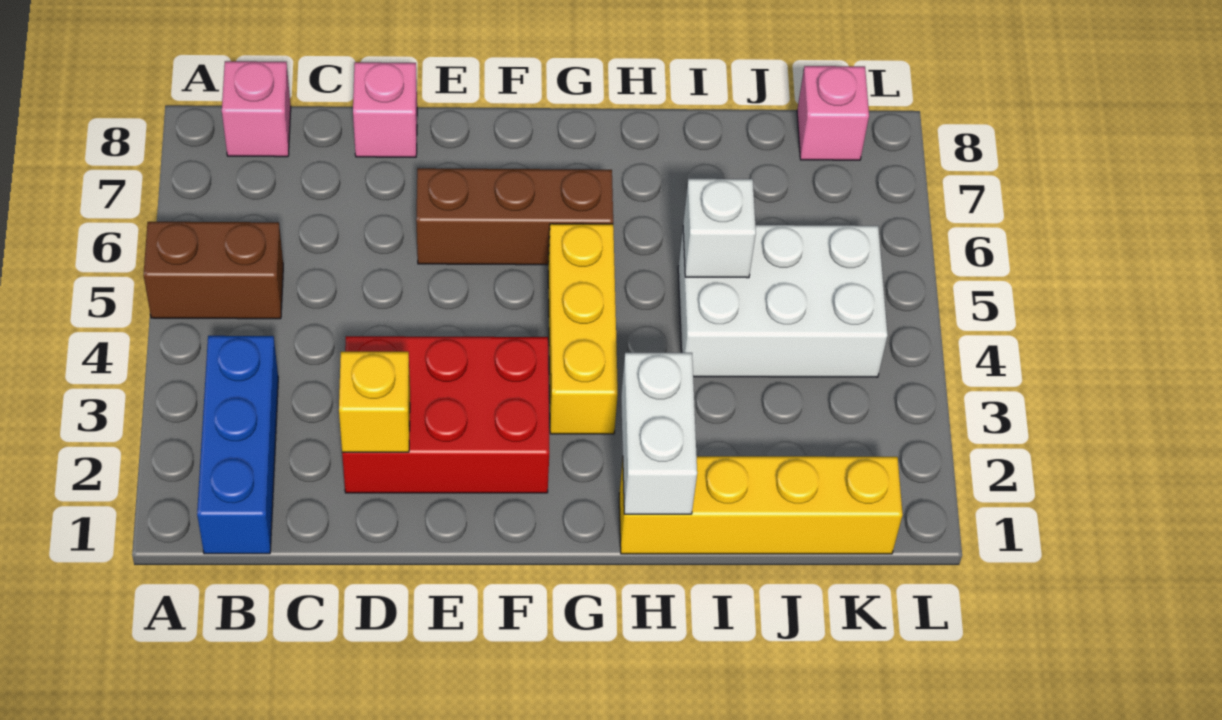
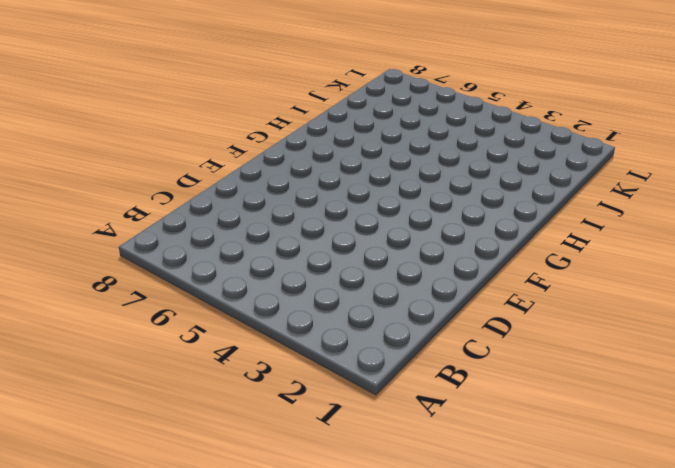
none -> brown brick A5:B5 level 1
none -> blue brick B1:B3 level 1
none -> pink brick B8 level 1

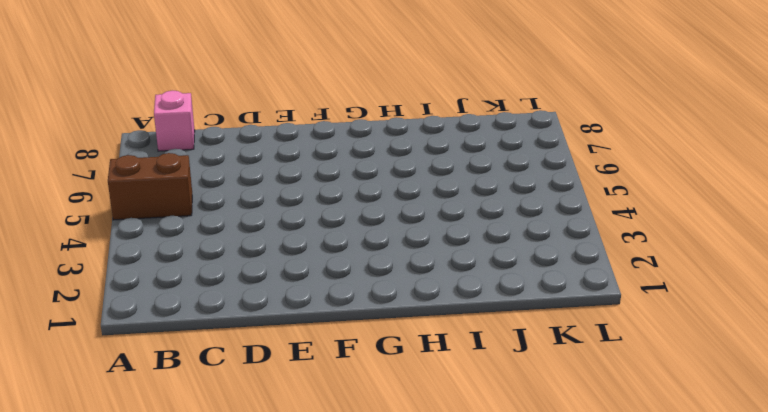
none -> blue brick B1:B3 level 1
none -> red brick D2:F3 level 1
none -> pink brick D8 level 1

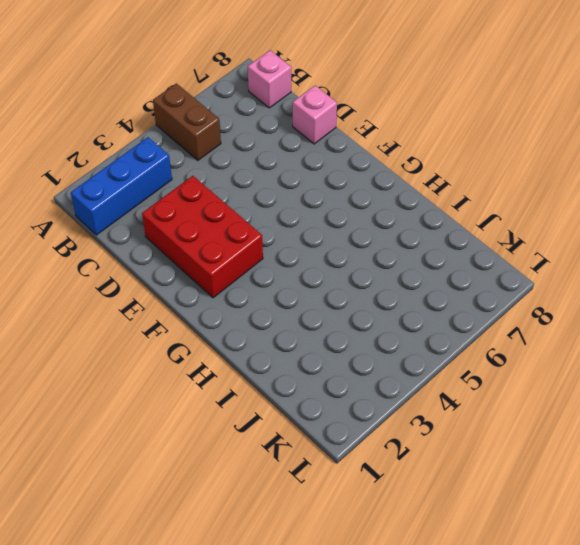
none -> brown brick E6:G6 level 1
none -> yellow brick G3:G5 level 1
none -> yellow brick H1:K1 level 1

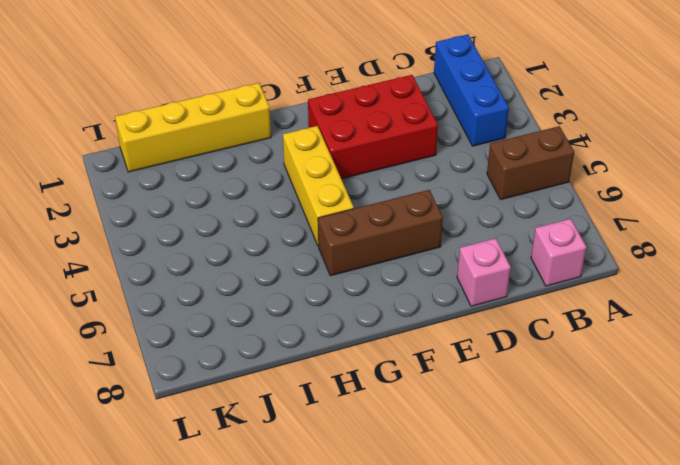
none -> white brick I4:K5 level 1
none -> pink brick K8 level 1
none -> yellow brick D2 level 2

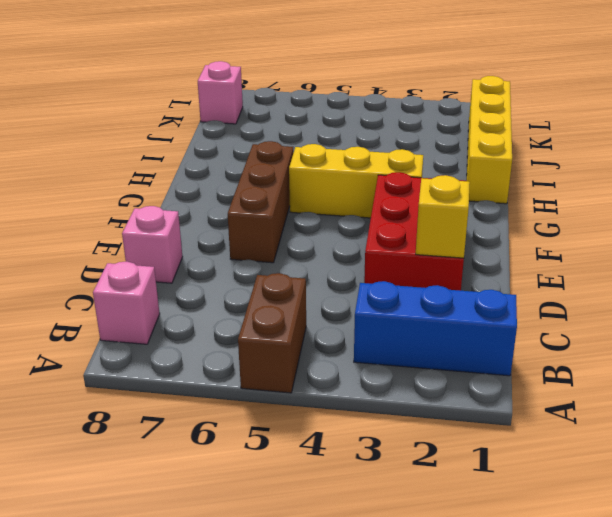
none -> white brick I4:K5 level 1
none -> white brick H1:H2 level 2
none -> white brick I5 level 2

